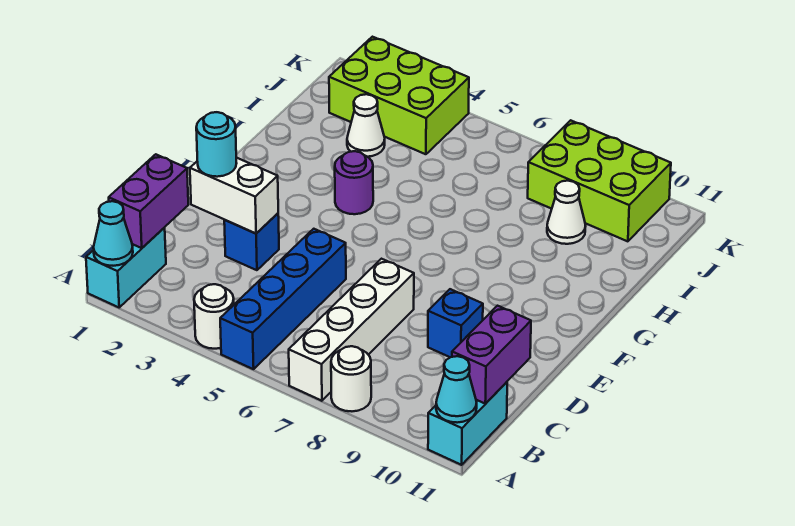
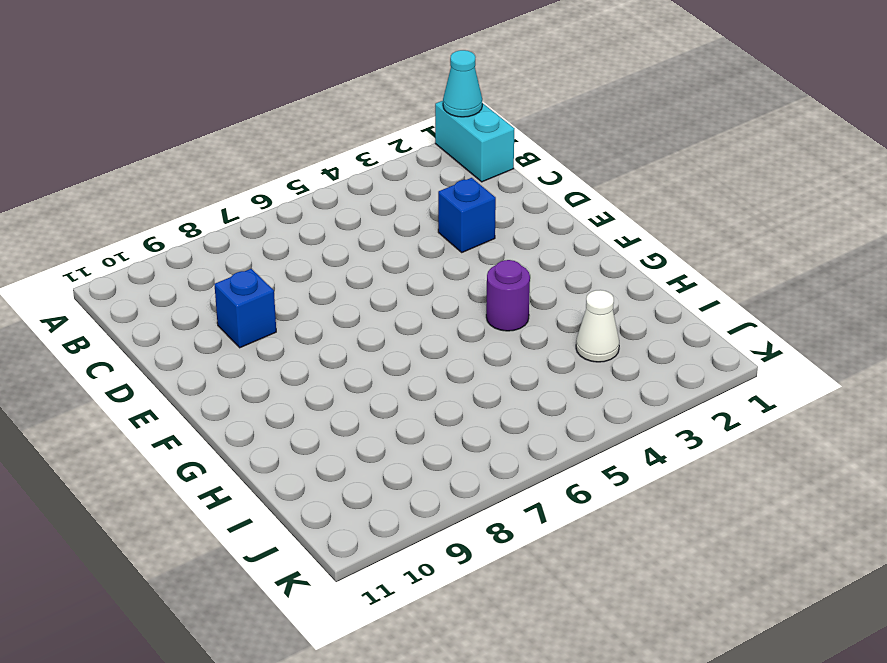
none -> white round brick A4 level 1
none -> blue brick A5:D5 level 1
none -> white brick A7:D7 level 1

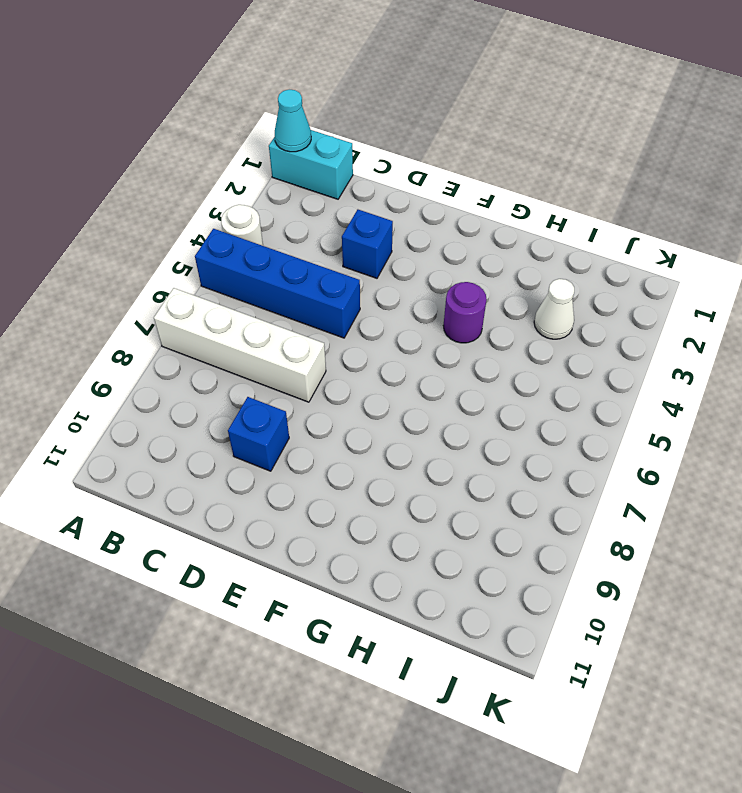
none -> white round brick A8 level 1
none -> cyan brick A11:B11 level 1
none -> white cone I9 level 1

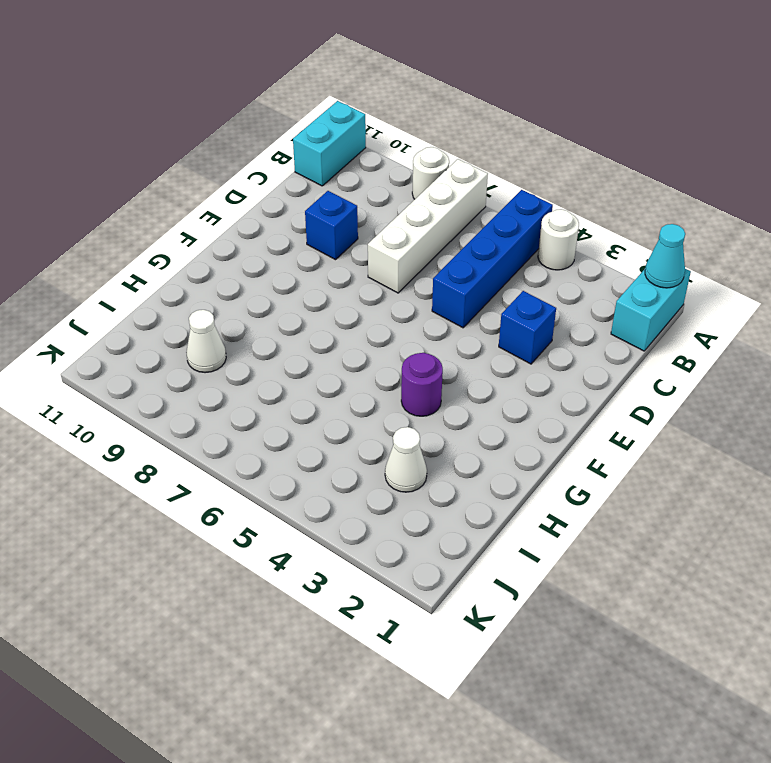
none -> lime brick J2:K4 level 1
none -> lime brick J8:K10 level 1
none -> cyan cone A11 level 2

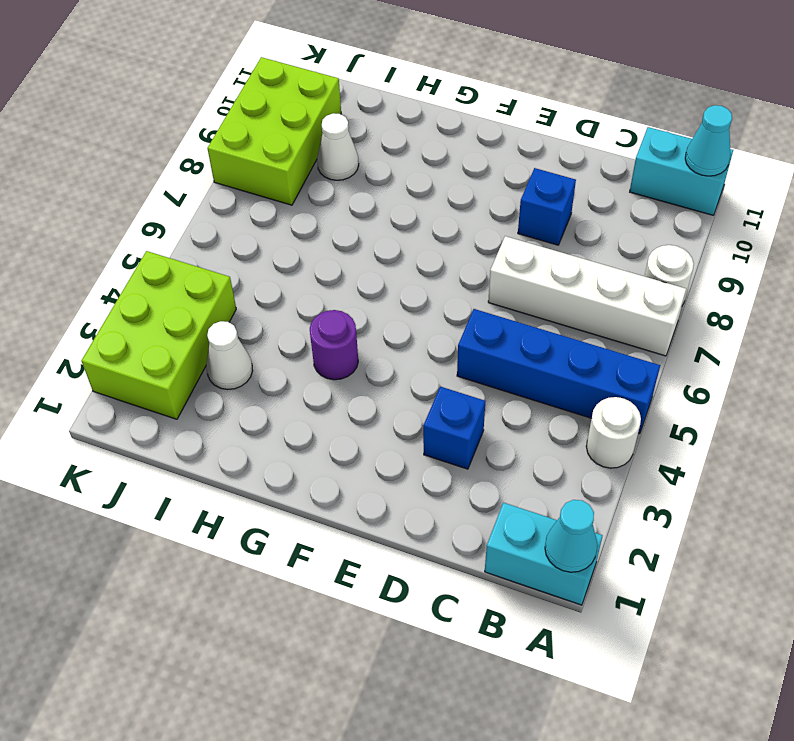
none -> purple brick B1:C1 level 2
none -> purple brick B11:C11 level 2
none -> white brick D2:D3 level 2

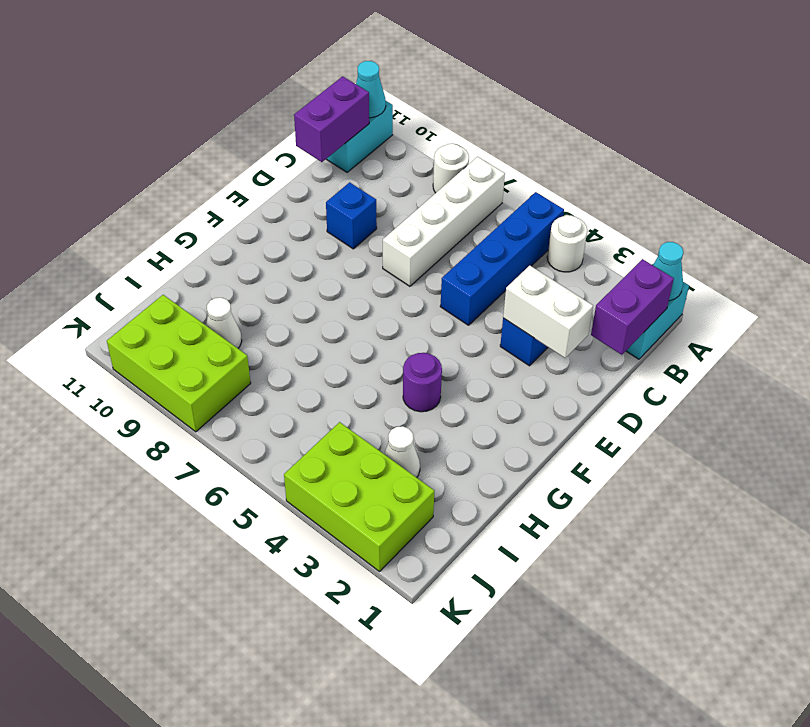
none -> cyan round brick D2 level 3

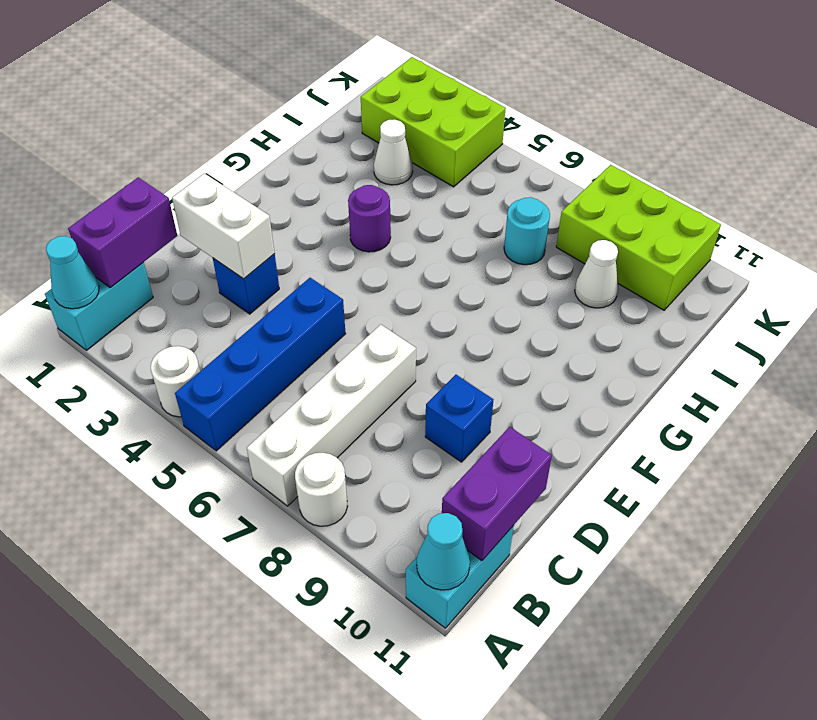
cyan round brick I7 level 1 -> cyan round brick D2 level 3

